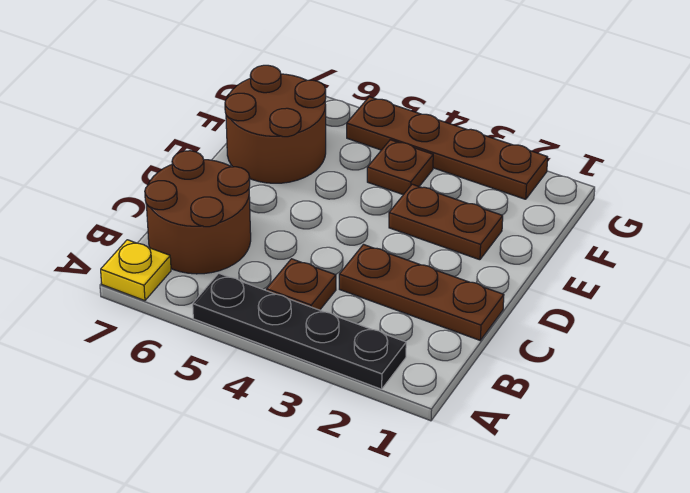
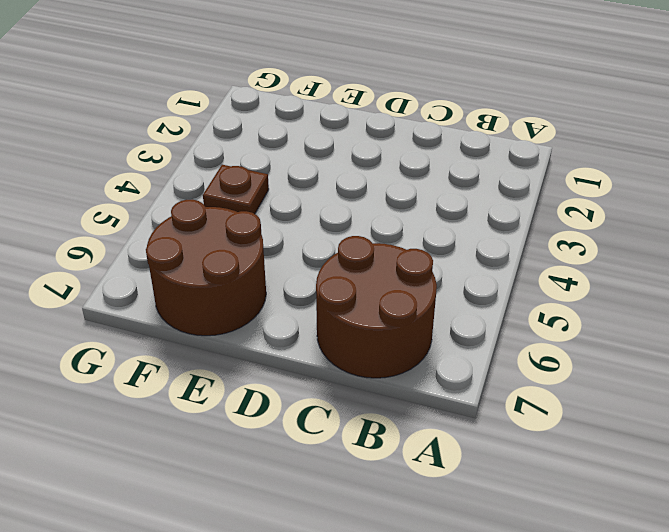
none -> black plate A2:A5 level 1
none -> yellow plate A7 level 1

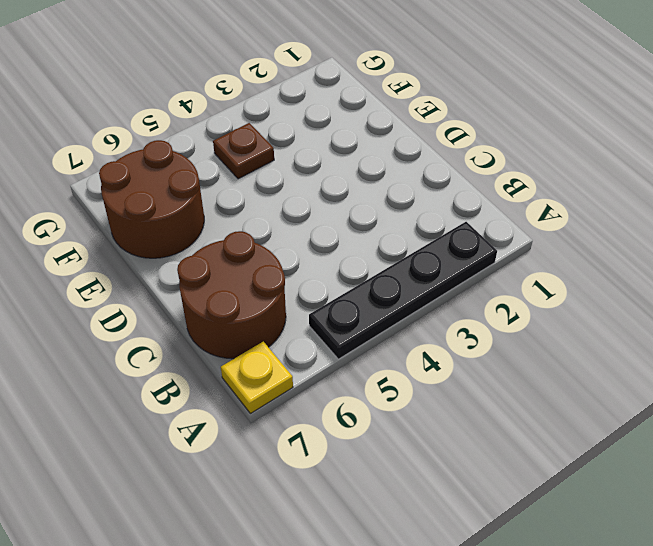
none -> brown plate B4 level 1
none -> brown plate C1:C3 level 1

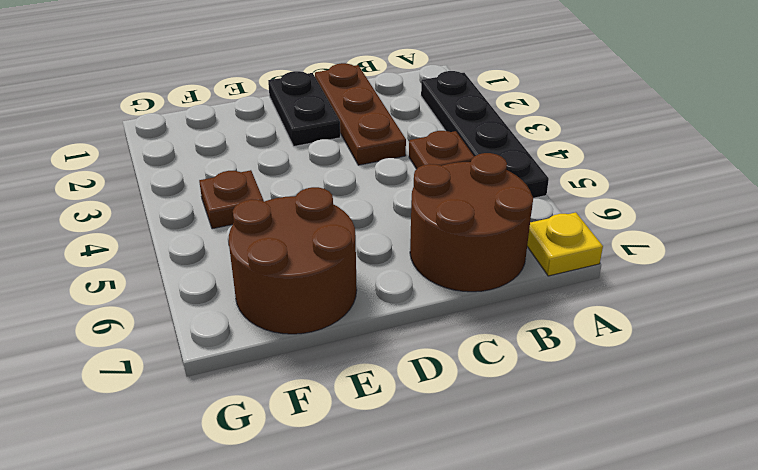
black plate D1:D2 level 1 -> none
none -> brown plate E2:E3 level 1
none -> brown plate G2:G5 level 1

